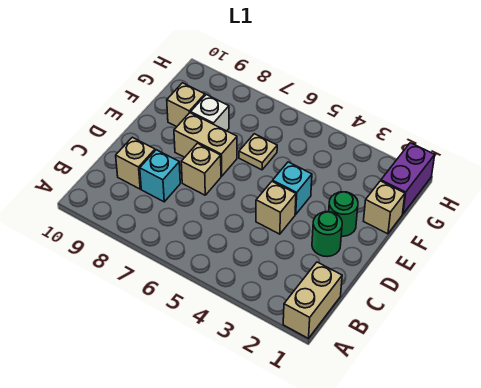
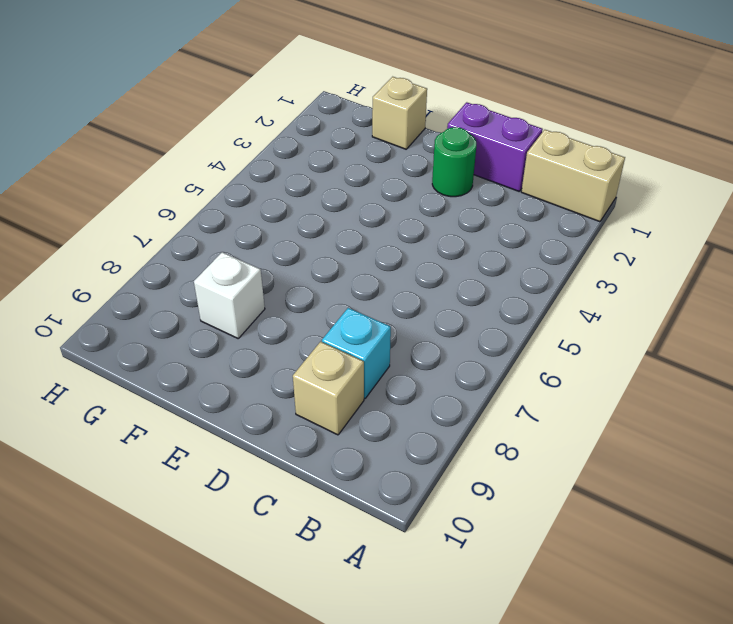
purple brick C1:D1 level 1 -> purple brick G1:H1 level 1
none -> tan brick D4 level 1
none -> tan brick D7 level 1
none -> green round brick E2 level 1

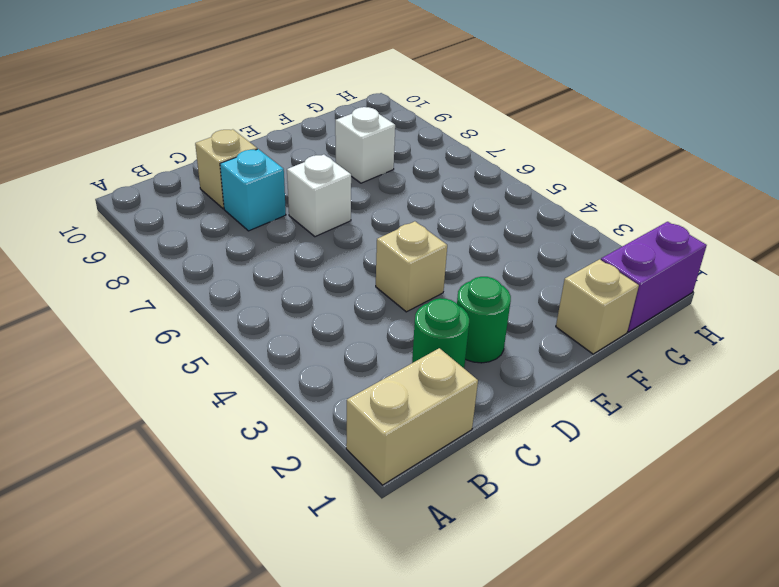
green round brick C2 level 1 -> green round brick E2 level 1
white brick D7 level 1 -> tan brick D7 level 1
none -> cyan brick E4 level 1
none -> tan brick E7:E8 level 1
none -> tan plate F6 level 1

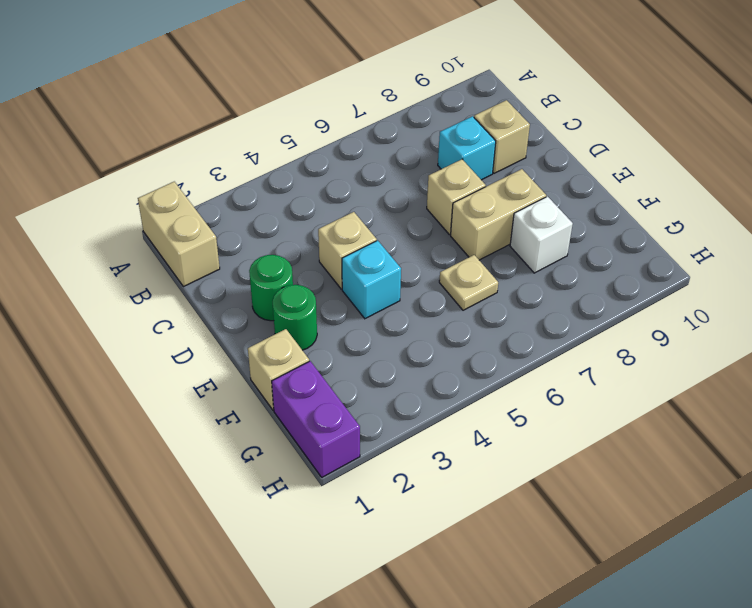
none -> tan brick F9 level 1

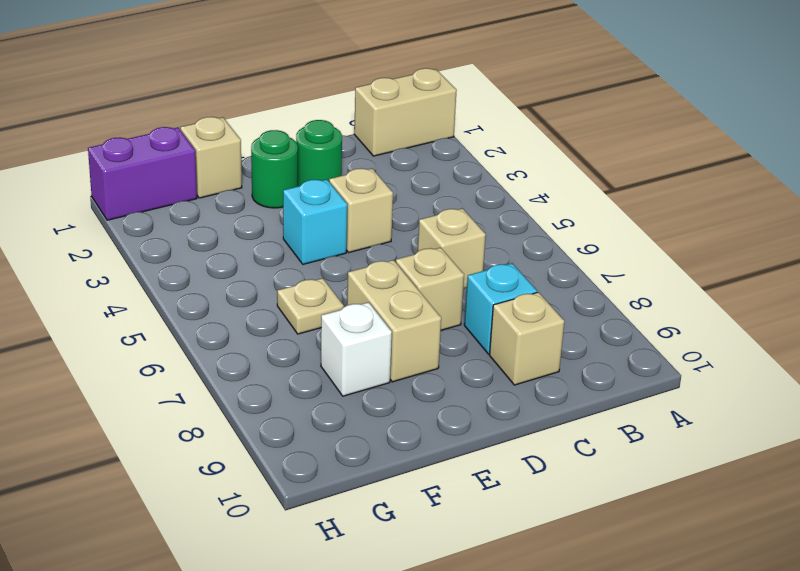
tan brick C6 level 1 -> tan brick F9 level 1

